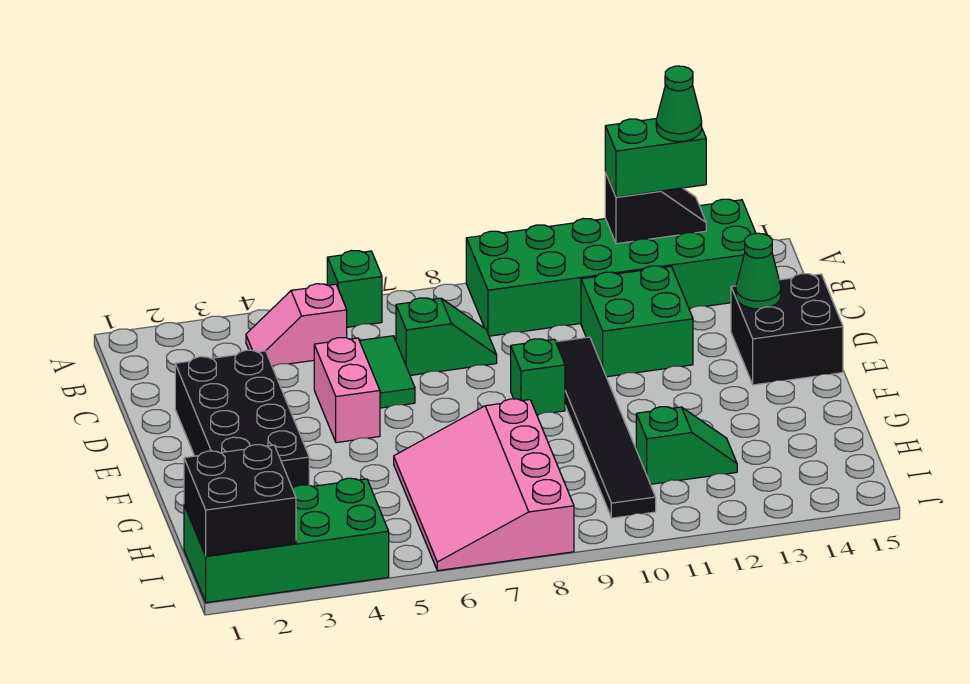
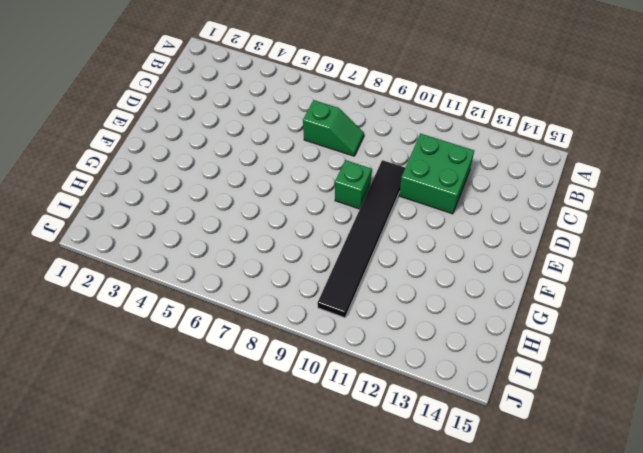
none -> green brick A6 level 1
none -> green brick A9:B14 level 1
none -> pink slope B4:B5 level 1 top 5

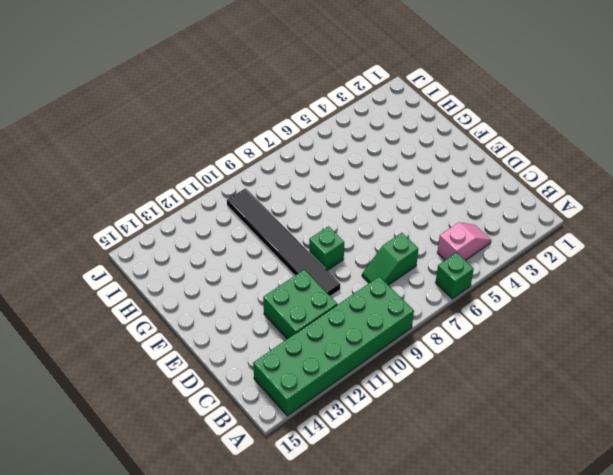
none -> green tile C6:D6 level 1
none -> black brick D2:G3 level 1
none -> pink brick D5:E5 level 1

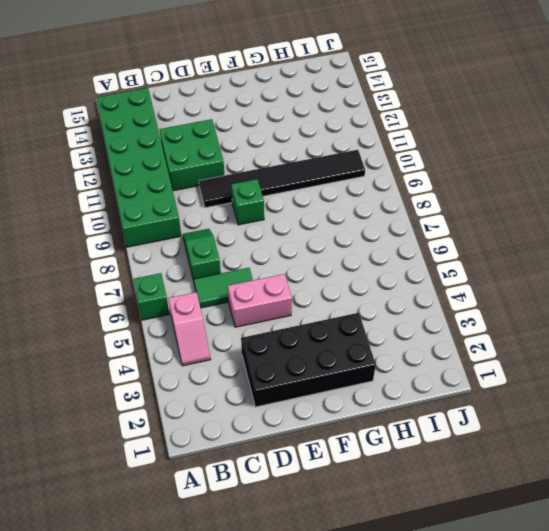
none -> black brick D14:E15 level 1
none -> pink slope G6:J8 level 1 top 8
none -> green slope H11:H12 level 1 top 11

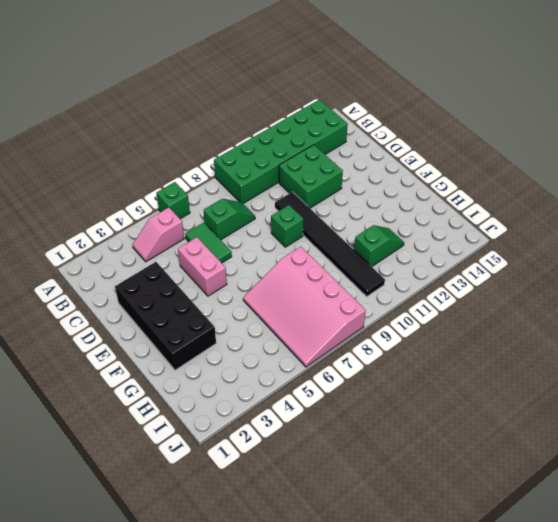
none -> black brick D14:E15 level 1
none -> green brick I1:J4 level 1
none -> black slope A12:A13 level 2 top 12

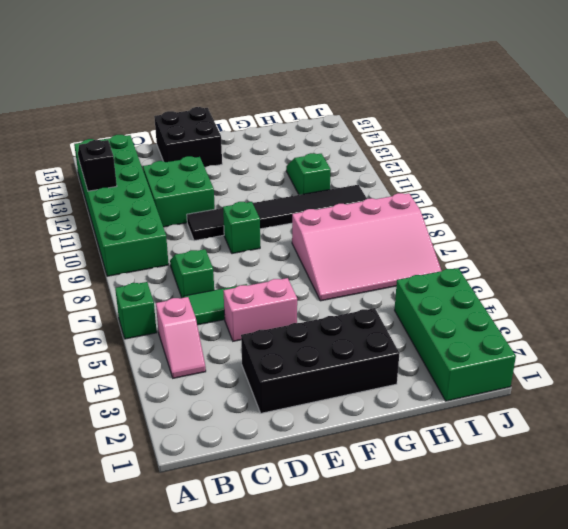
none -> green cone D14 level 2
none -> black brick I1:J2 level 2
none -> green brick A12:A13 level 3

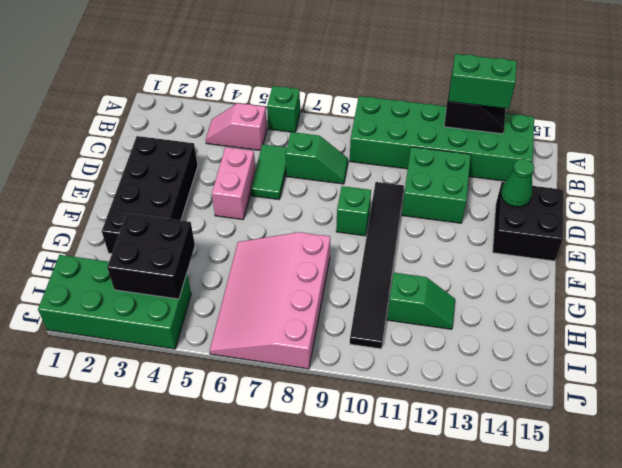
black brick H3:I4 level 2 -> black brick I1:J2 level 2
none -> green cone A13 level 4

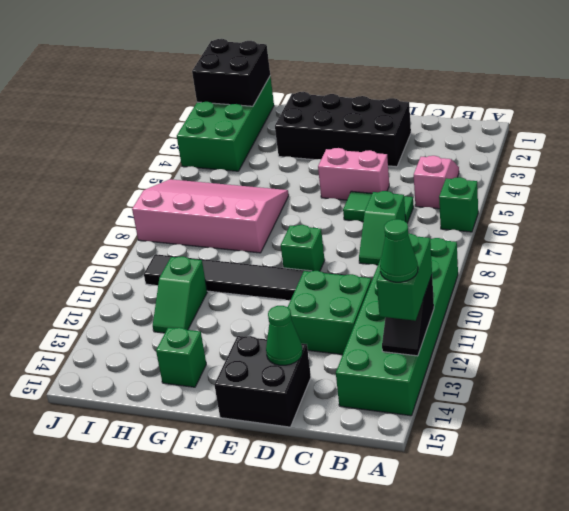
green brick G14 level 1 -> none

